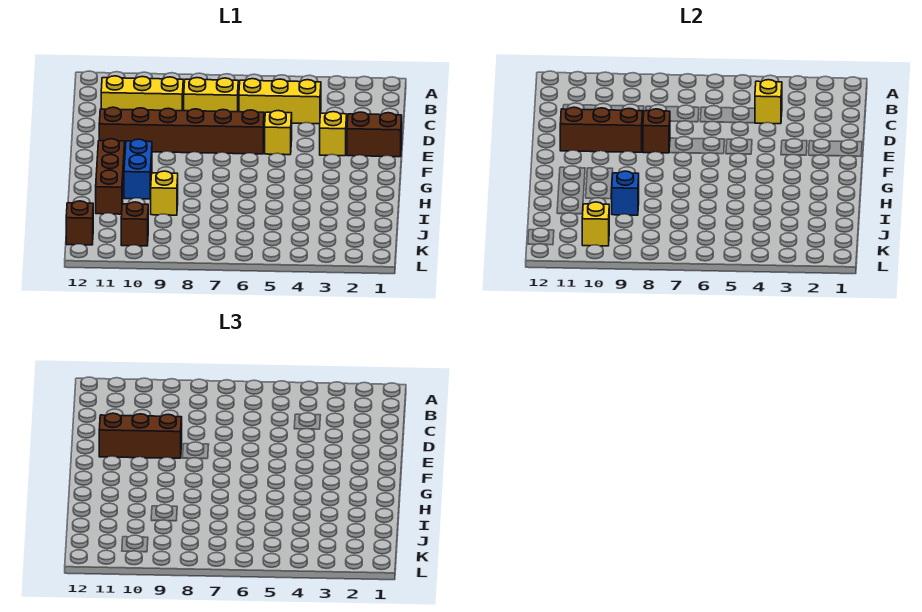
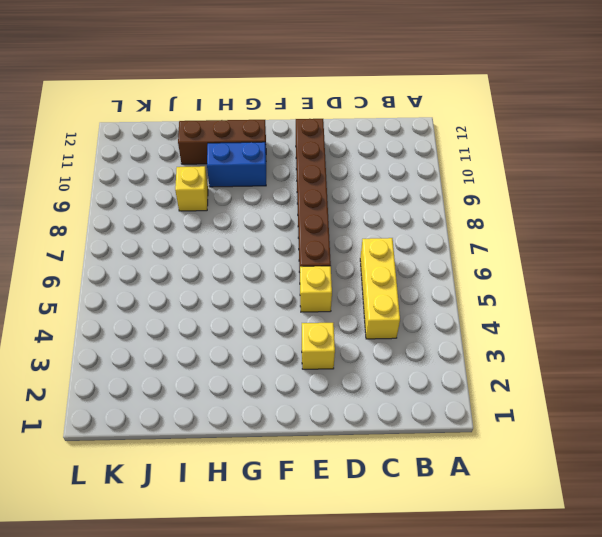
none -> yellow brick C7:C8 level 1
none -> yellow brick C9:C11 level 1
none -> brown brick E1:E2 level 1

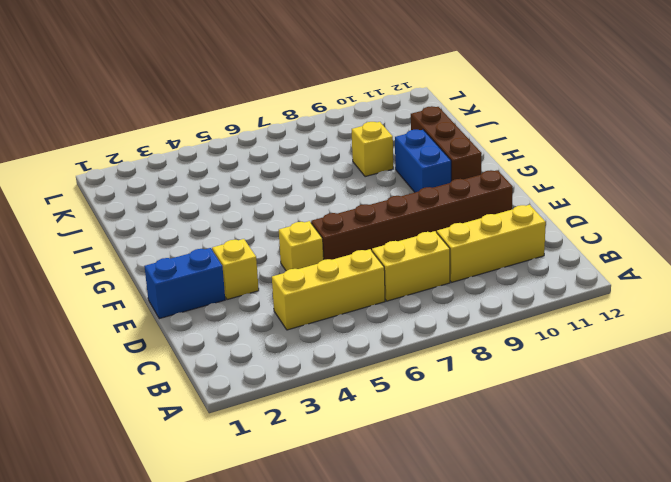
blue brick E1:E2 level 1 -> brown brick E1:E2 level 1
none -> brown brick K10 level 1
none -> brown brick K12 level 1
none -> yellow brick C4 level 2

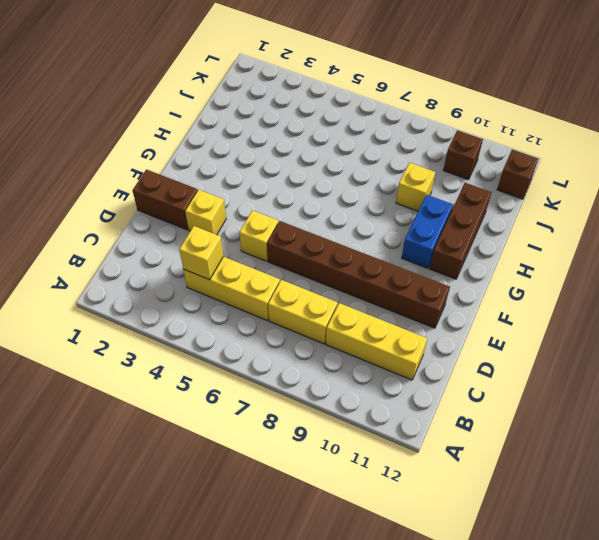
none -> brown brick E8 level 2
none -> brown brick E9:E11 level 2
none -> blue brick I9 level 2

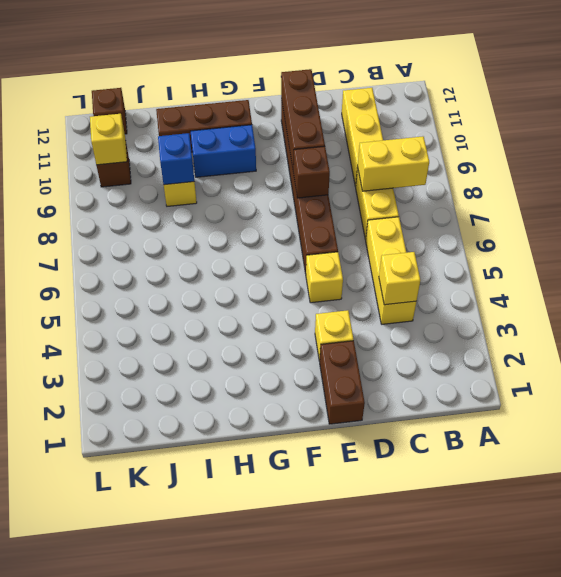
yellow brick B8:C8 level 2 -> none
none -> brown brick E9:E11 level 3

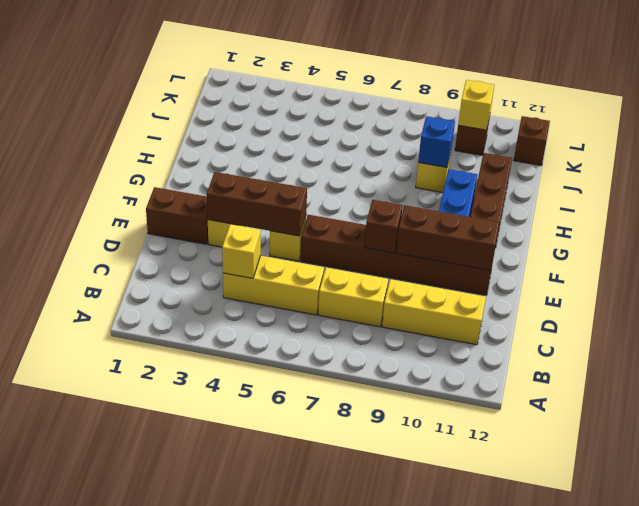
brown brick E3:E5 level 2 -> brown brick E9:E11 level 3

